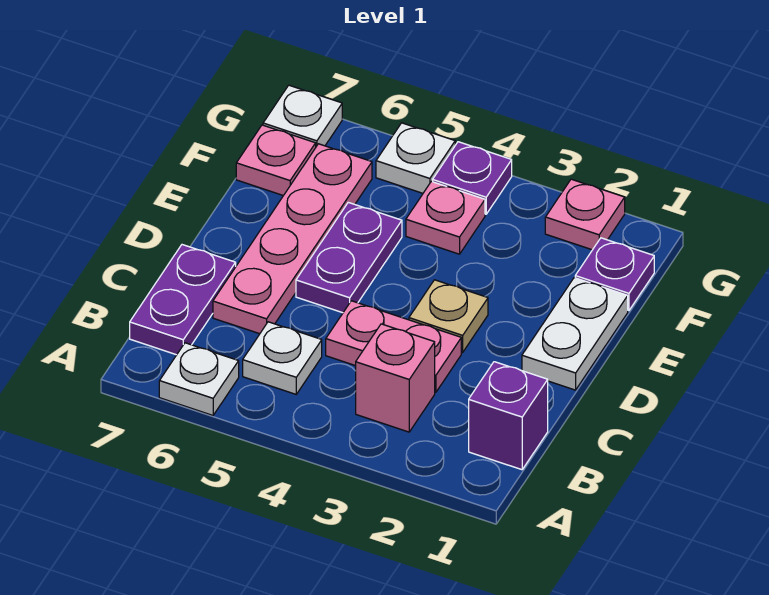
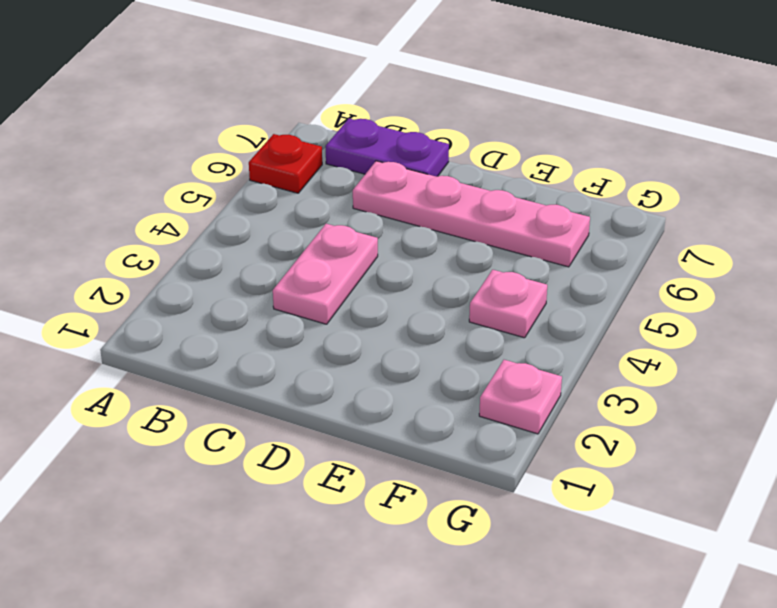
red plate A6 level 1 -> white plate A6 level 1
none -> purple brick B1 level 1
none -> pink brick B3 level 1
none -> white plate B5 level 1

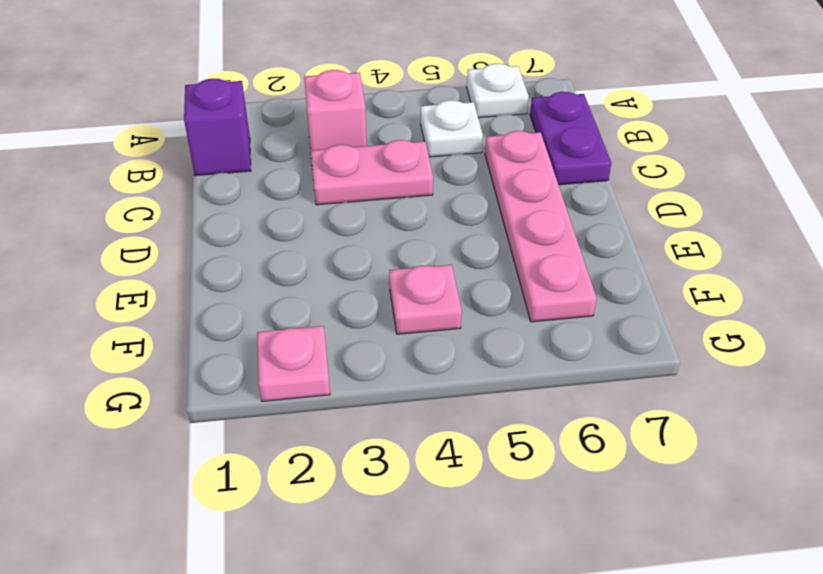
none -> white plate D1:E1 level 1
none -> tan plate D3 level 1
none -> purple plate D5:E5 level 1

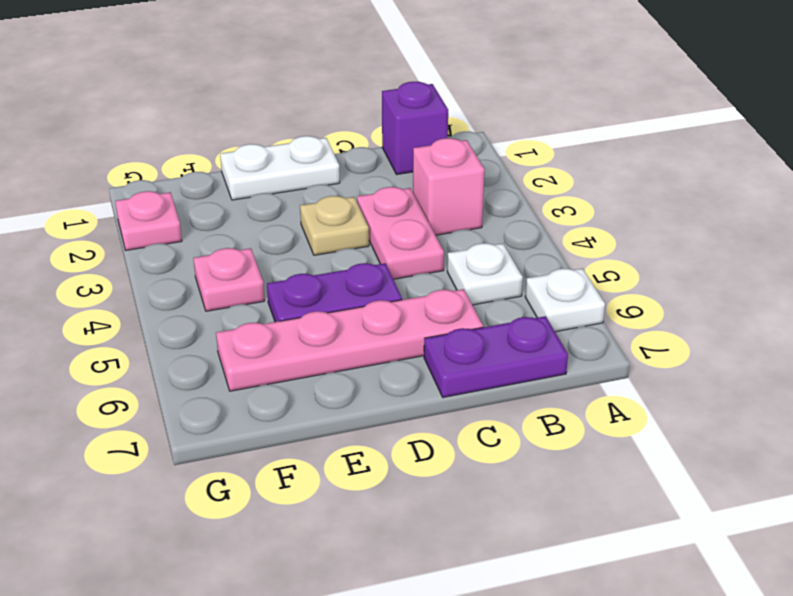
none -> purple plate F1 level 1
none -> pink plate F7 level 1
none -> purple plate G4 level 1

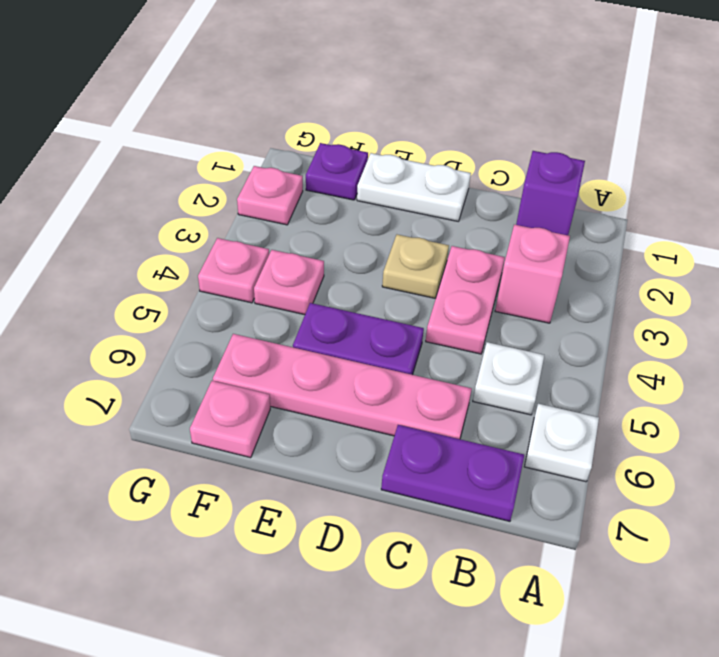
pink plate G4 level 1 -> purple plate G4 level 1
none -> white plate G5 level 1
none -> white plate G7 level 1

